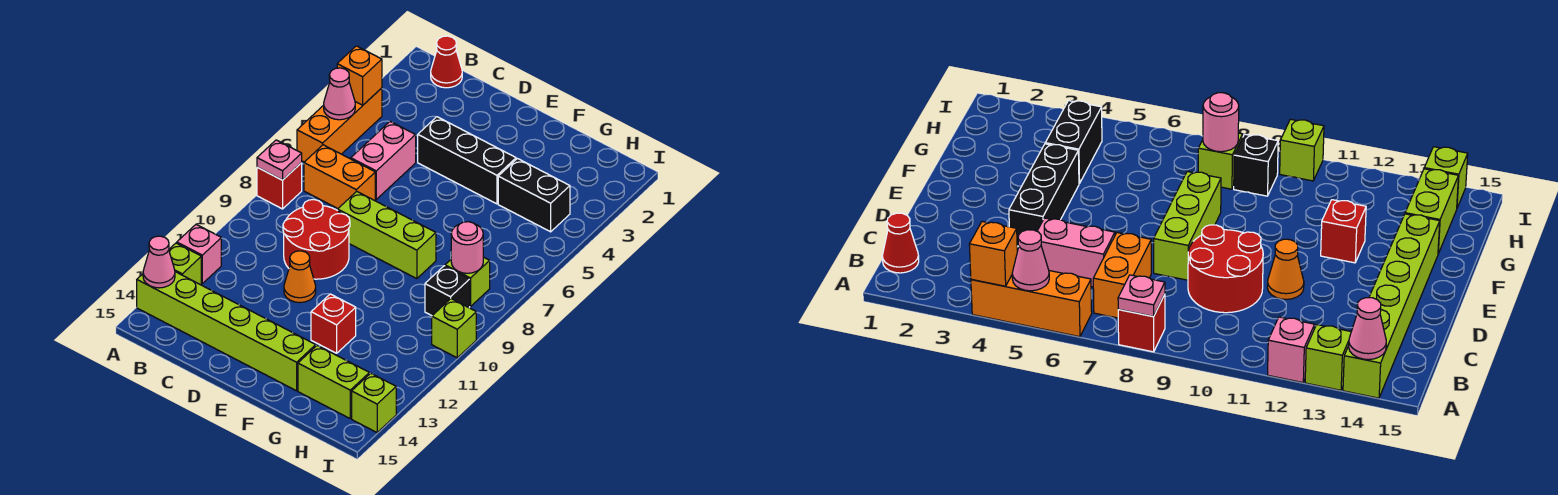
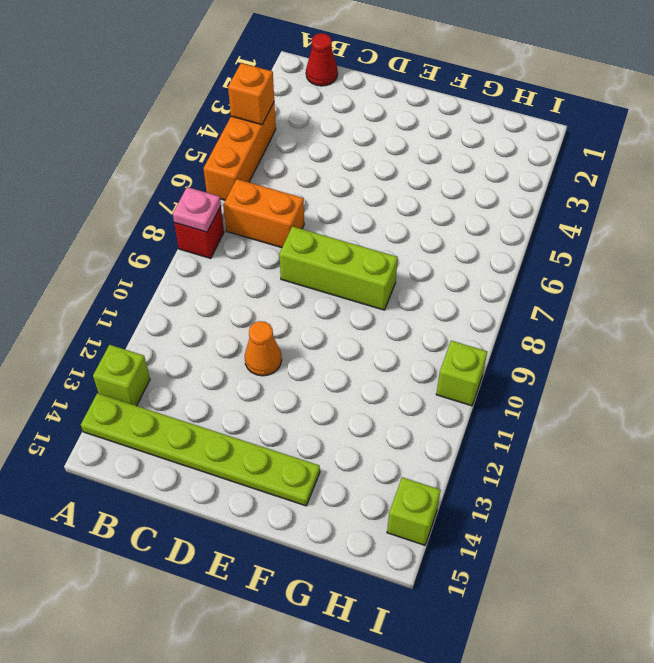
lime plate A14:F14 level 1 -> lime brick A14:F14 level 1
none -> pink brick A12 level 1
none -> pink brick C5:C6 level 1
none -> red round brick C9:D10 level 1

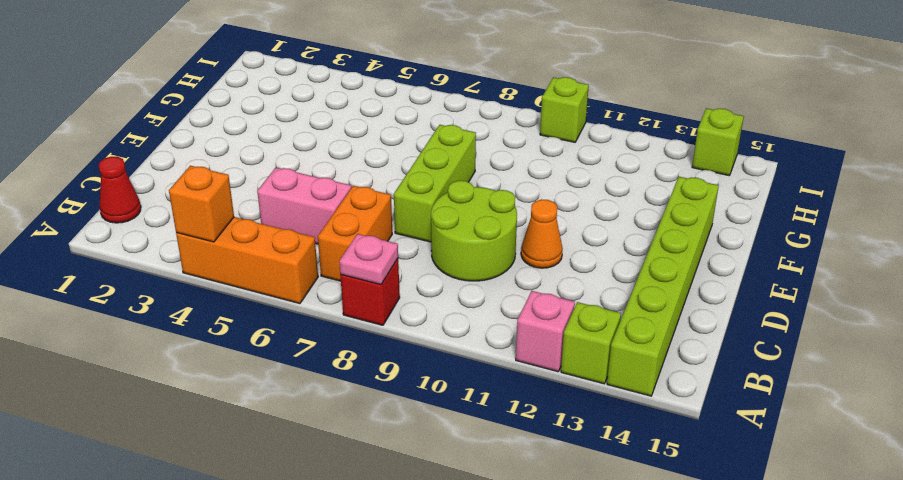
lime round brick C9:D10 level 1 -> red round brick C9:D10 level 1
none -> black brick D4:F4 level 1
none -> red brick F12 level 1
none -> black brick G4:H4 level 1

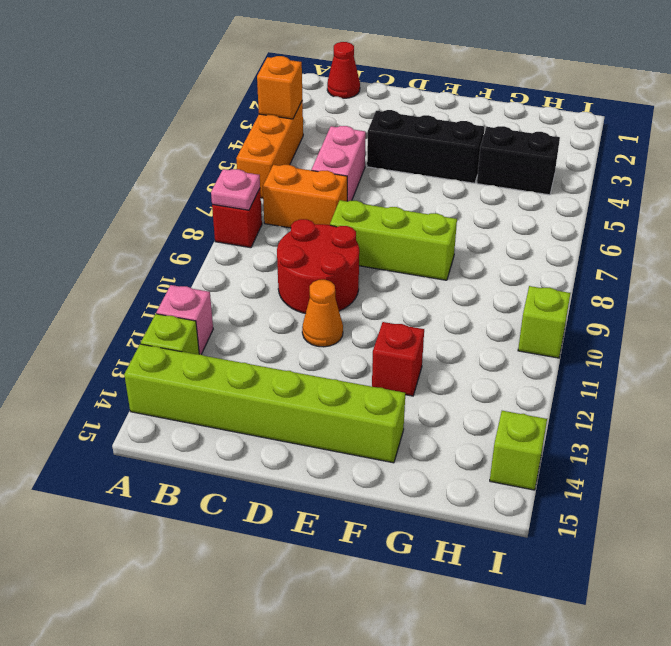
none -> lime brick G14:H14 level 1
none -> lime brick H8 level 1
none -> black brick H9 level 1

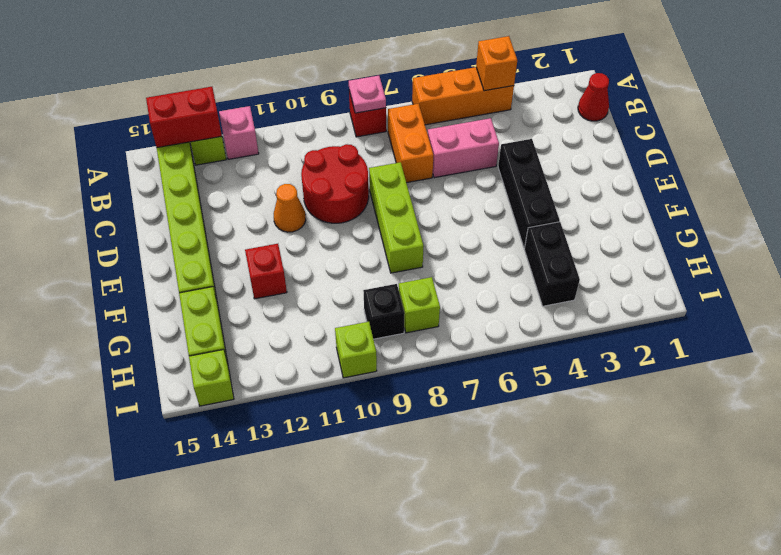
red brick A13:A14 level 2 -> pink cone A14 level 2
none -> pink cone A5 level 2
none -> pink round brick H8 level 2

